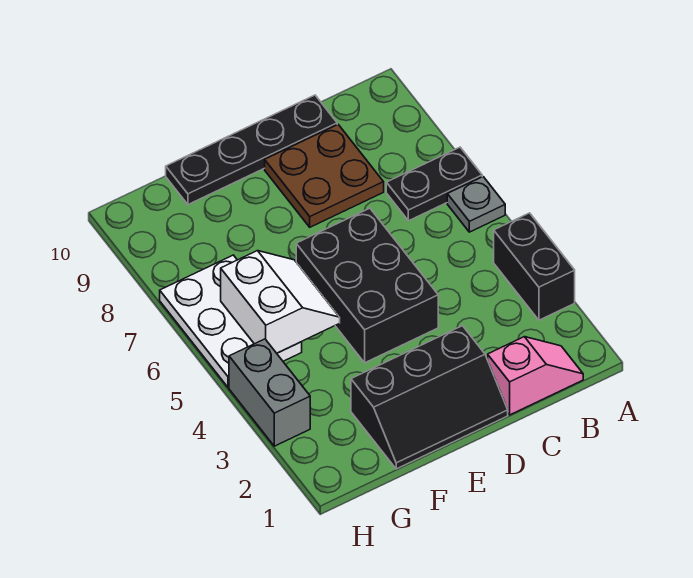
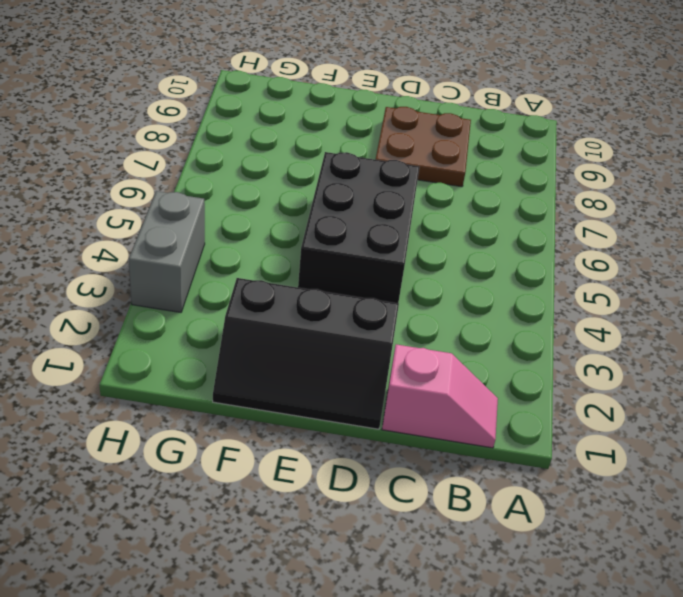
none -> black brick A3:A4 level 1
none -> grey plate A6 level 1

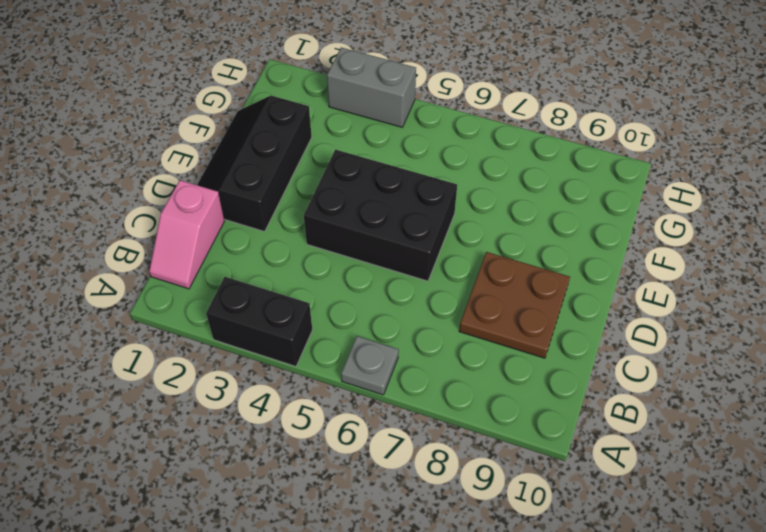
none -> black plate A7:B7 level 1
none -> black plate C10:F10 level 1

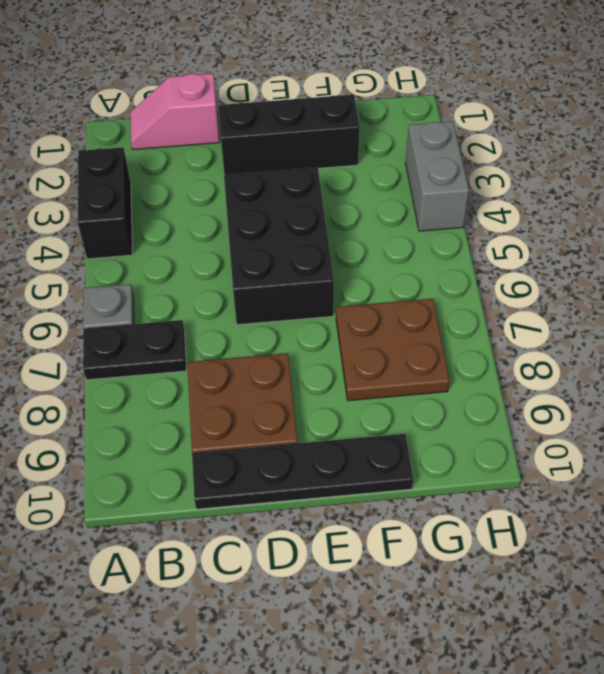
brown plate F7:G8 level 1 -> white plate G5:H7 level 1
none -> white slope F5:G6 level 2 top G

